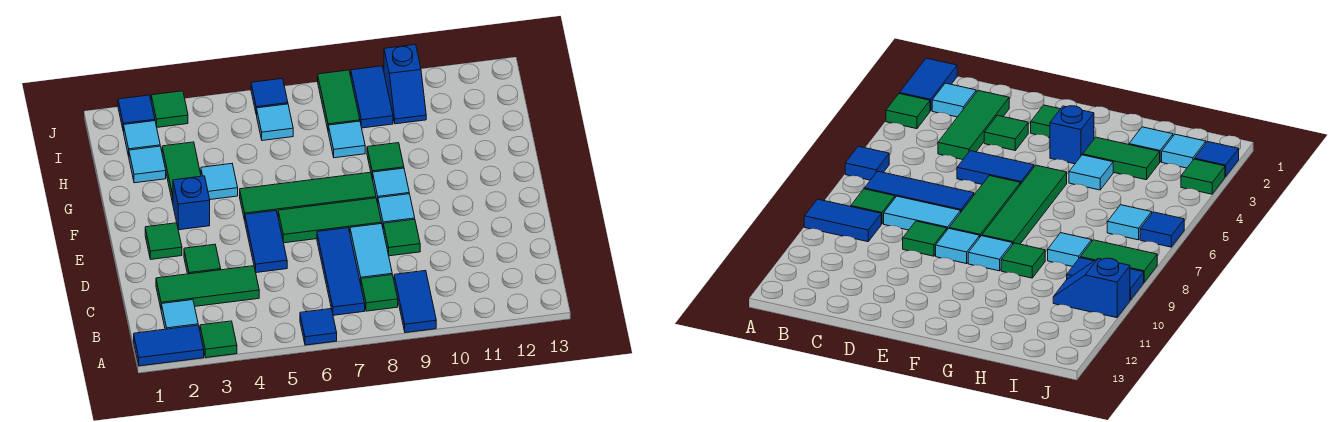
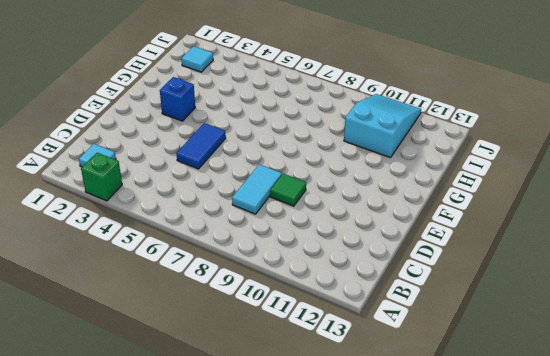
green brick A3 level 1 -> green tile A3 level 1
cyan slope H10:J11 level 1 top H -> blue slope I10:J10 level 1 top J
none -> blue tile A1:A2 level 1
none -> blue tile A6 level 1
none -> blue tile A9:B9 level 1
none -> blue tile B7:D7 level 1

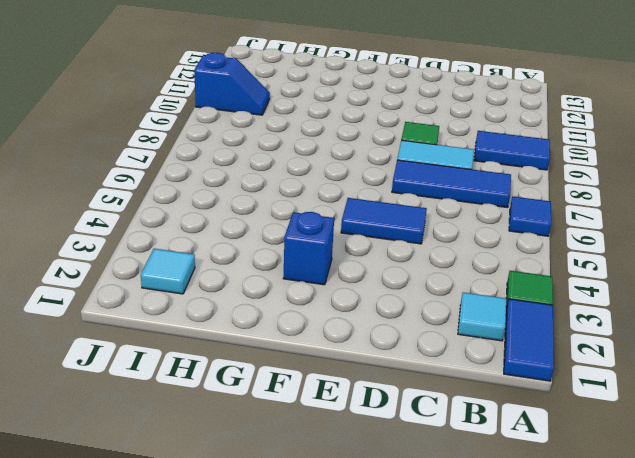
none -> green tile B8 level 1
none -> green tile C2:C4 level 1
none -> green tile D3 level 1
none -> green tile E2 level 1

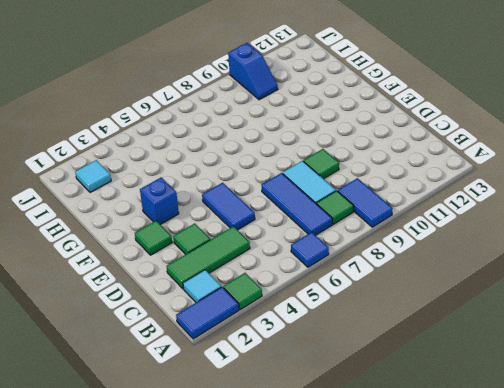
none -> green tile E6:E8 level 1
none -> cyan tile E9 level 1
none -> green tile F5:F8 level 1
none -> cyan tile F9 level 1

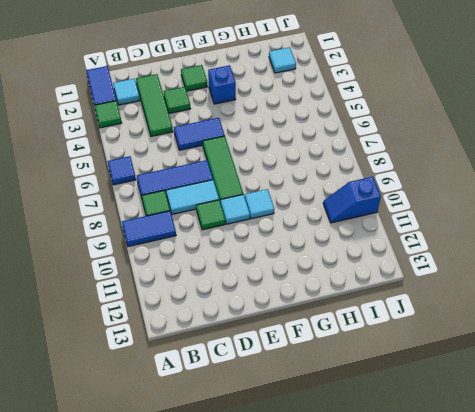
none -> green tile F5:F8 level 1
none -> green tile G3:H3 level 1
none -> cyan tile G4 level 1
none -> green tile G9 level 1

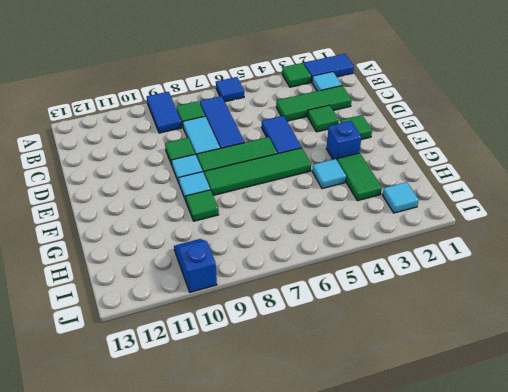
none -> cyan tile H2 level 1
none -> cyan tile H8 level 1
none -> cyan tile I6 level 1
none -> green tile I8:J8 level 1

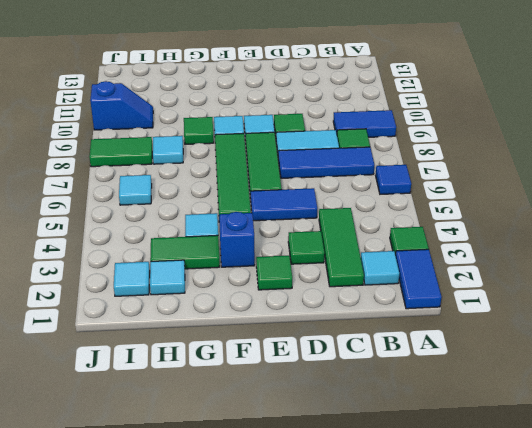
none -> blue tile I9:J9 level 1
none -> blue tile J2 level 1
none -> green tile J3 level 1
none -> blue tile J6 level 1

